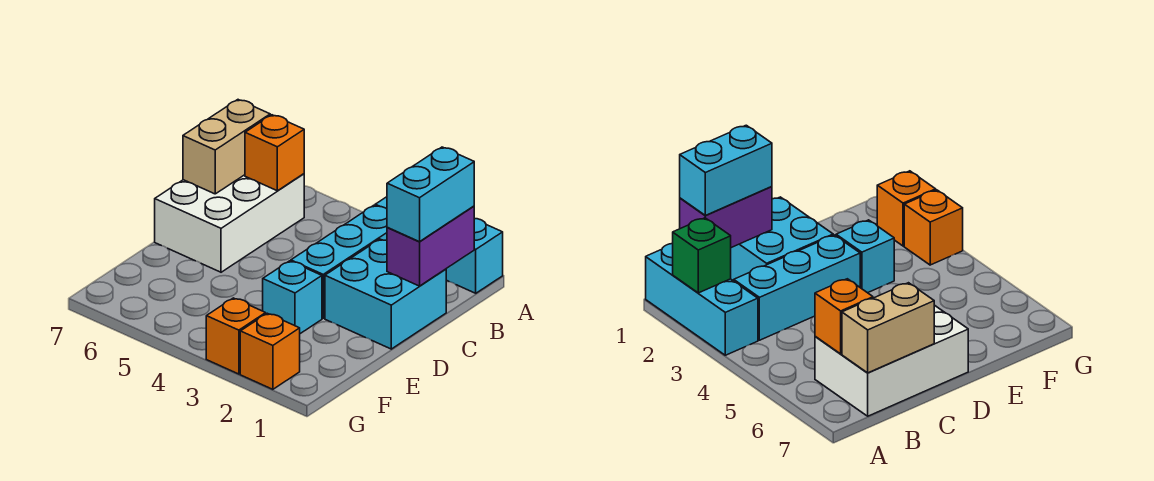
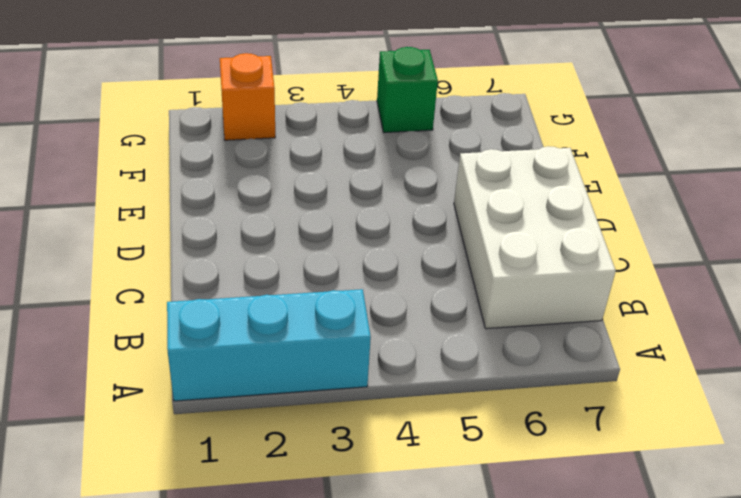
green brick G5 level 1 -> green brick A2 level 2
none -> cyan brick B3:D3 level 1
none -> cyan brick C1:D2 level 1
none -> cyan brick E3 level 1

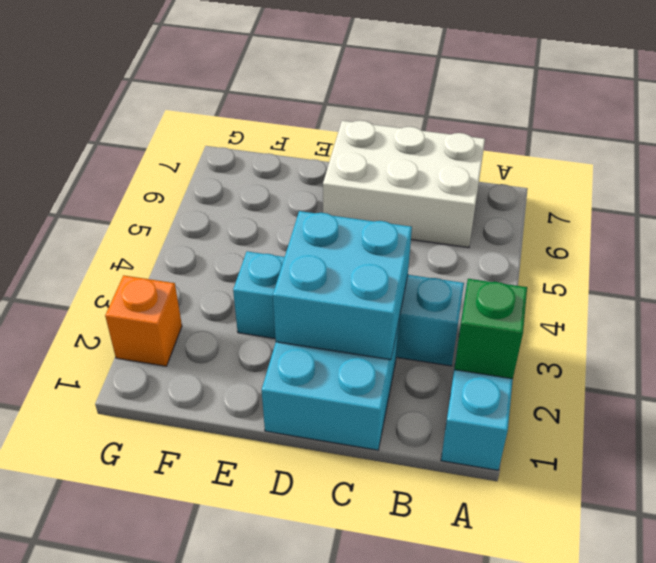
cyan brick C2:D3 level 2 -> none
none -> orange brick G3 level 1
none -> purple brick B1:C1 level 2
none -> orange brick B6 level 2

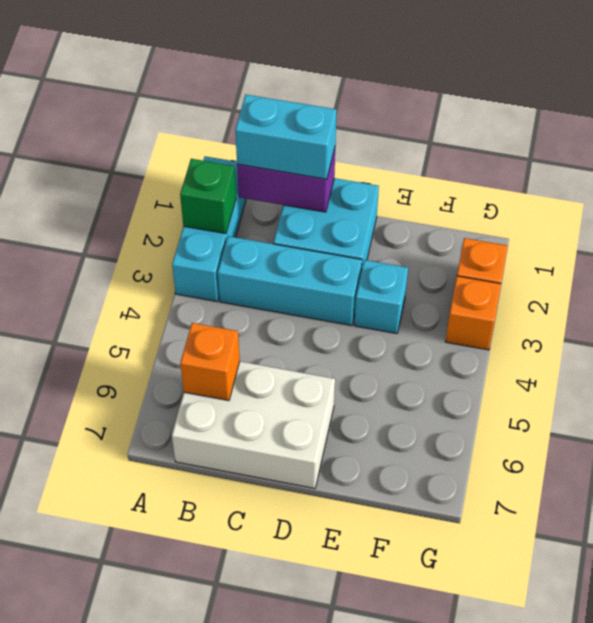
none -> tan brick B7:C7 level 2

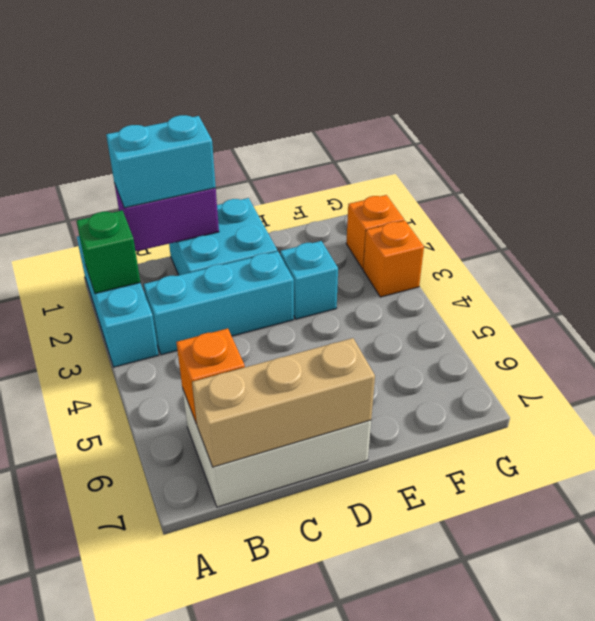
tan brick B7:D7 level 2 -> tan brick B7:C7 level 2

